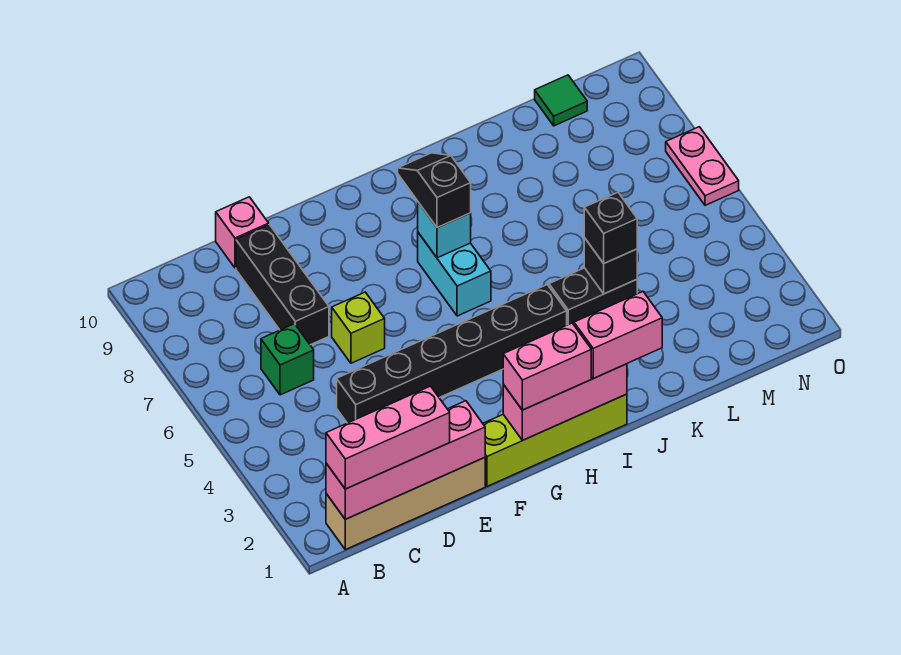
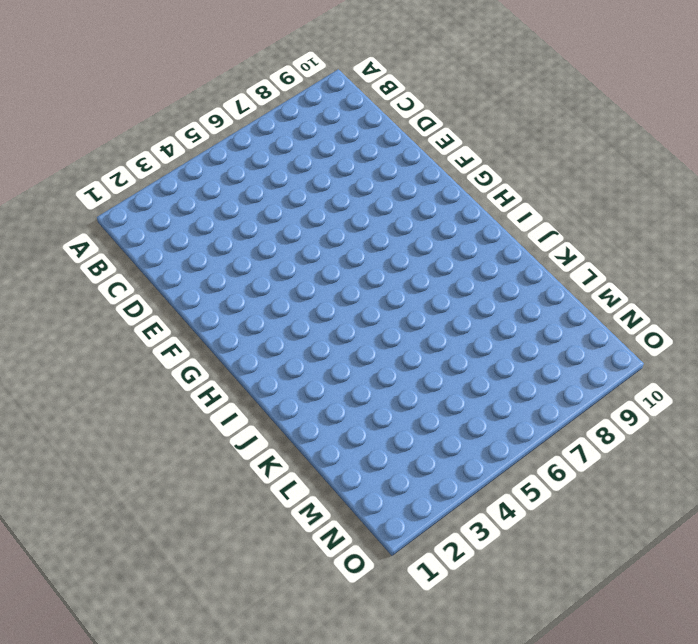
none -> tan brick B1:E1 level 1
none -> green brick C6 level 1
none -> black brick D4:I4 level 1

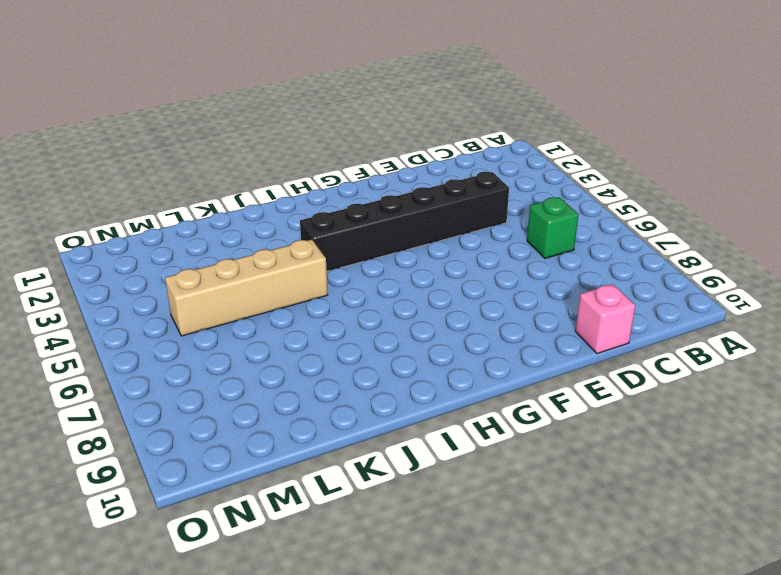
tan brick J5:M5 level 1 -> tan brick B1:E1 level 1
none -> black brick D7:D9 level 1
none -> lime brick E6 level 1
none -> lime brick F1:I1 level 1

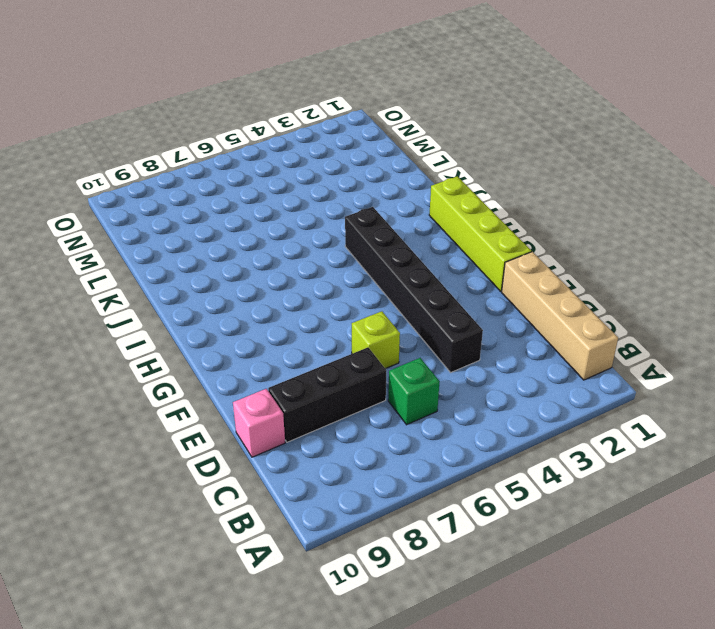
none -> cyan brick H6:H7 level 1
none -> black brick J4:K4 level 1
none -> green tile M10 level 1

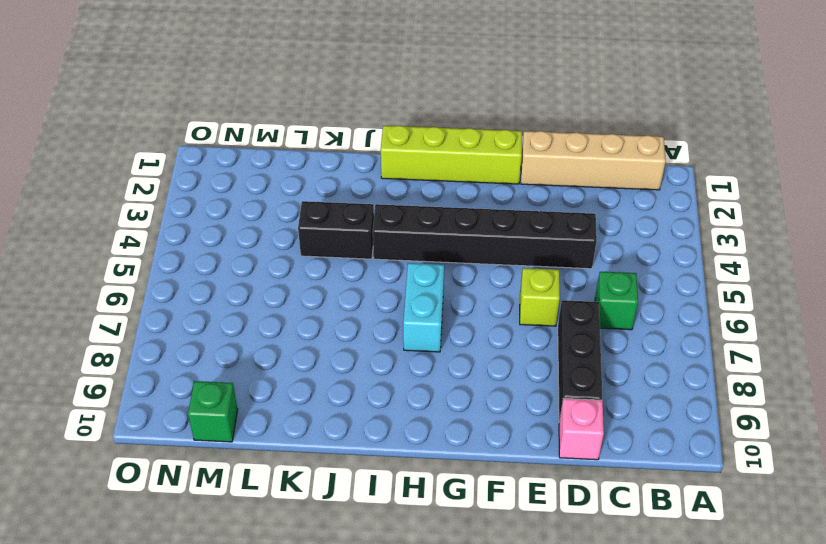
green brick M10 level 1 -> green tile M10 level 1
none -> pink plate O6:O7 level 1
none -> pink brick B1:E1 level 2
none -> pink brick G1:I1 level 2

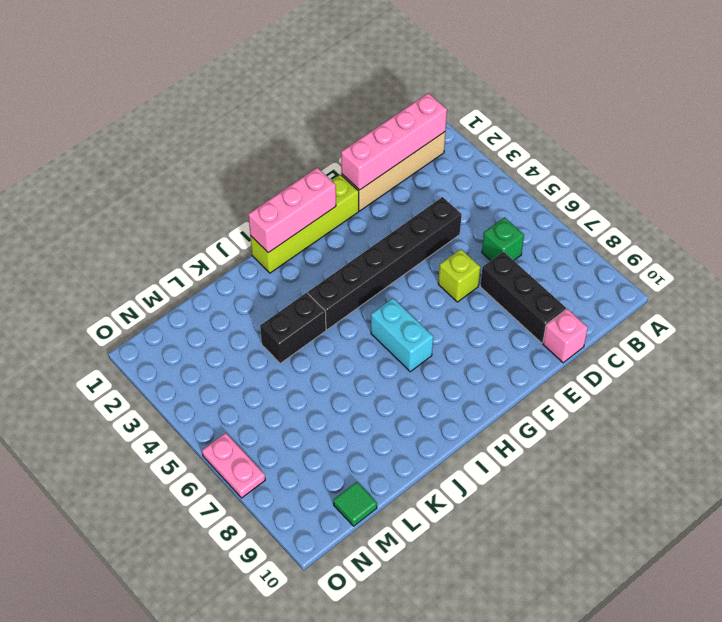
none -> cyan brick H7 level 2
none -> black brick K4 level 2
none -> pink brick B1:D1 level 3

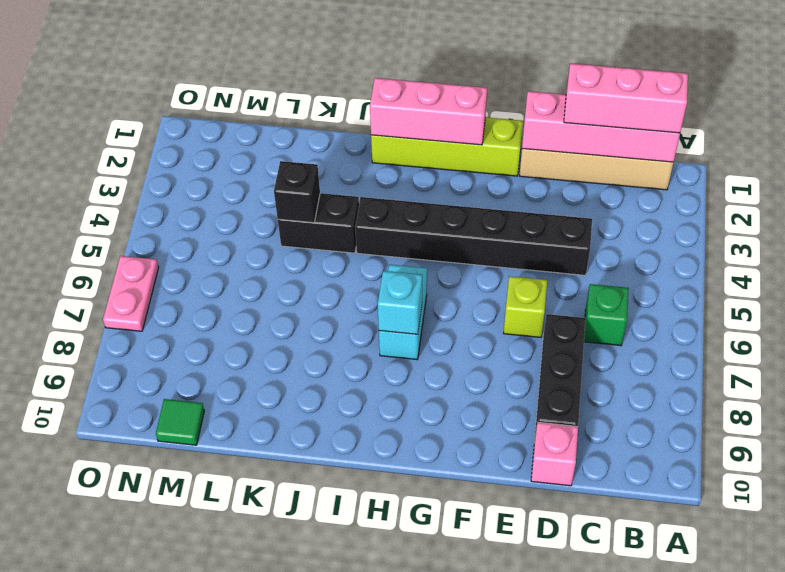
none -> pink brick G1:H1 level 3
none -> black slope H7:H8 level 3 top 7
none -> pink brick I1:J1 level 3

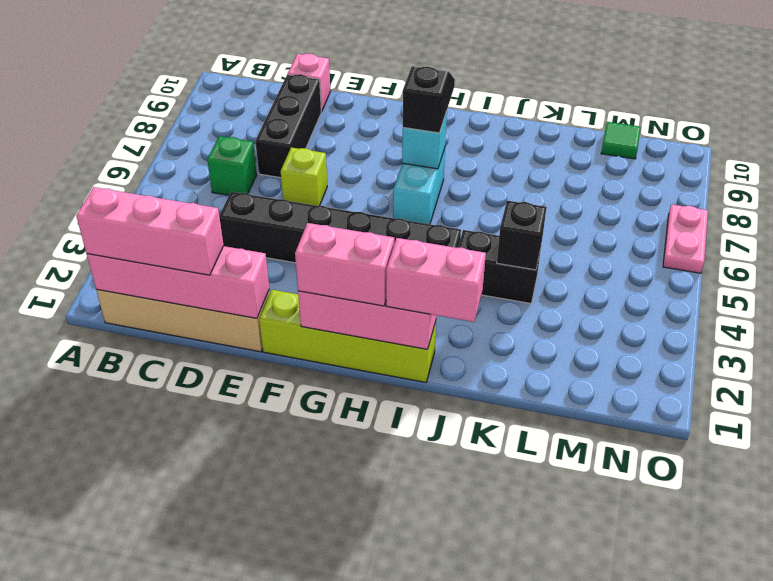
none -> black brick K4 level 3

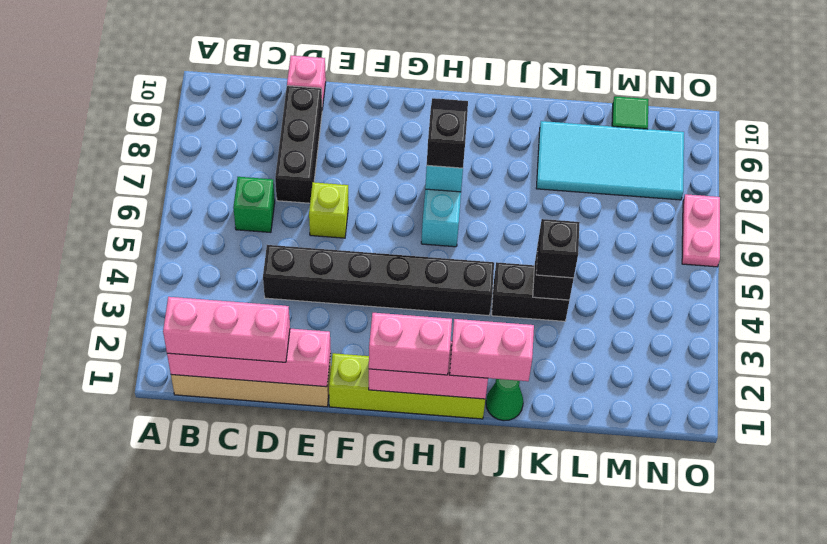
green cone J1 level 1 -> none
cyan tile K8:N9 level 1 -> none

